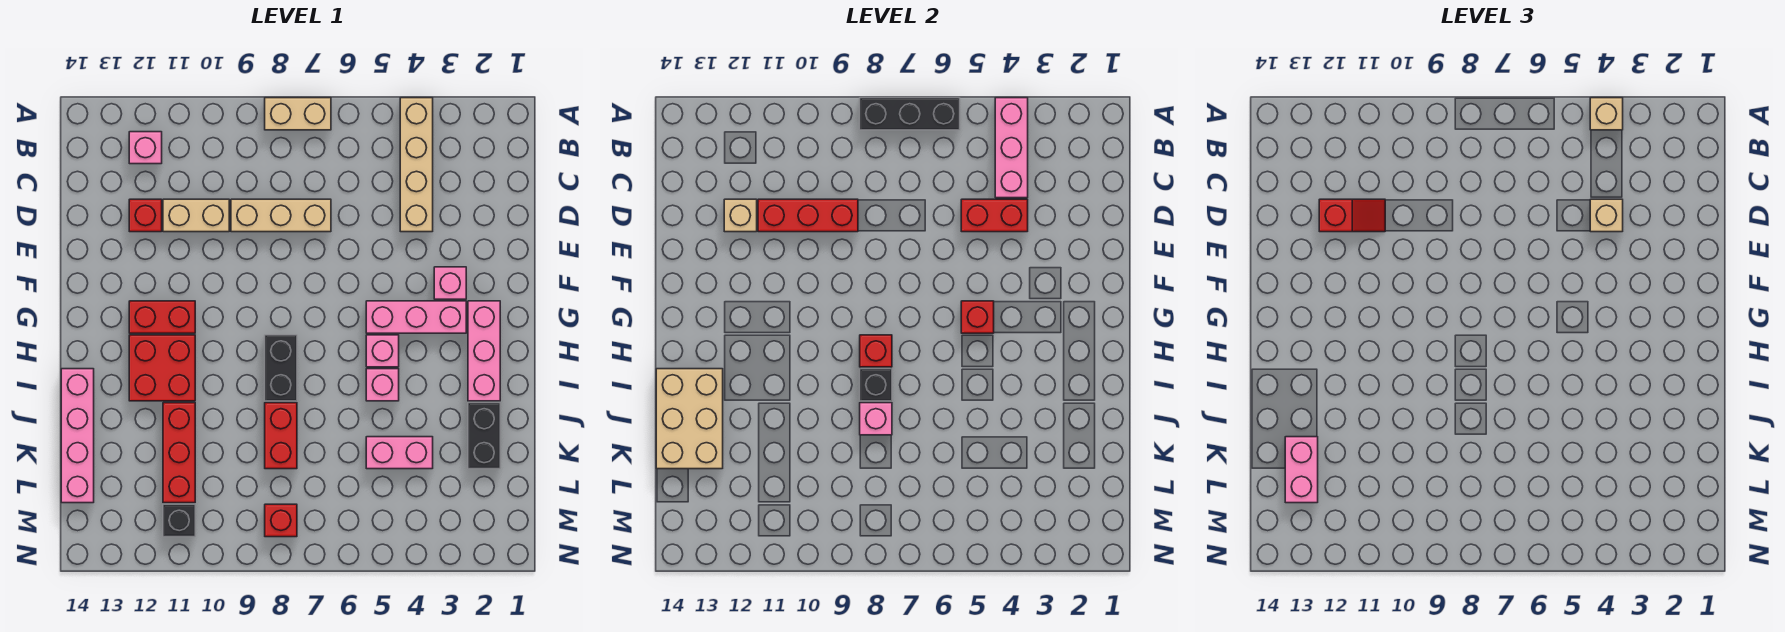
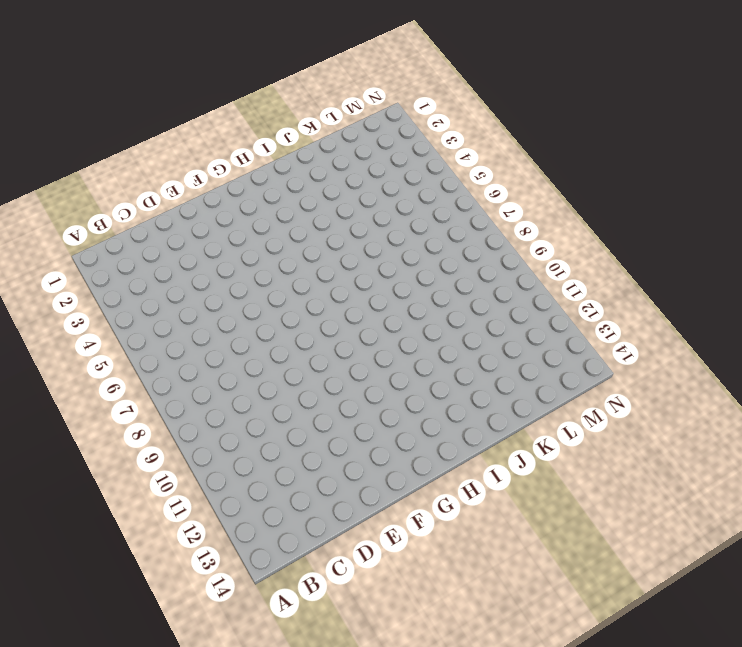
none -> tan brick A4:D4 level 1
none -> tan brick A7:A8 level 1
none -> pink brick B12 level 1
none -> tan brick D7:D9 level 1

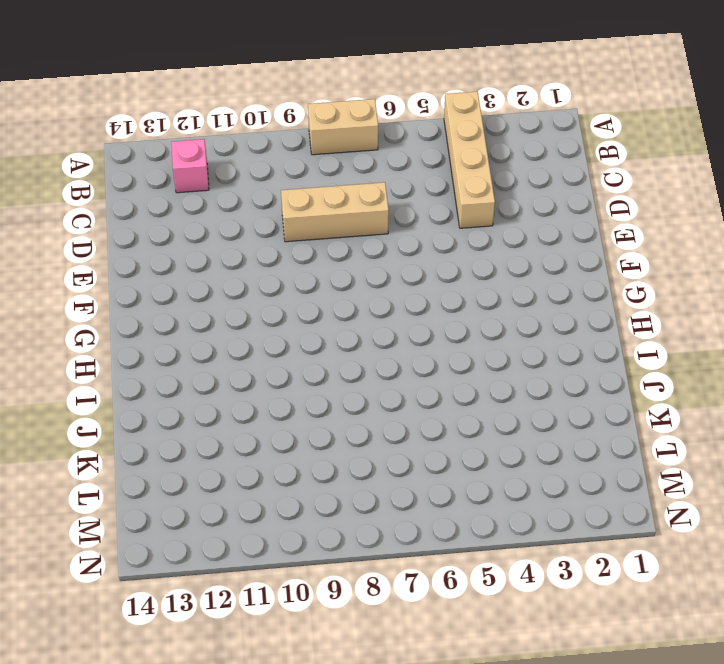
none -> tan brick D10:D11 level 1
none -> red brick D12 level 1
none -> pink brick F3 level 1
none -> pink brick G2:I2 level 1

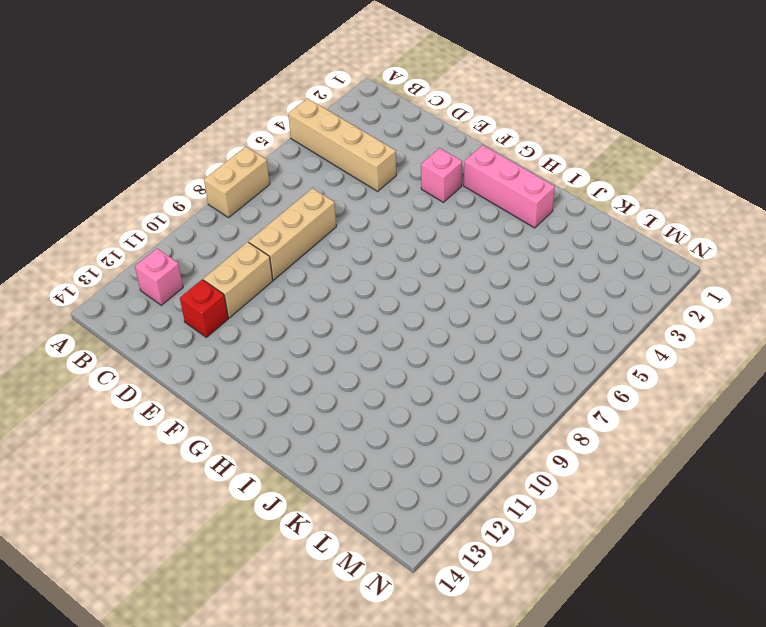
none -> pink brick G3:G5 level 1
none -> red brick G11:G12 level 1
none -> pink brick H5 level 1
none -> black brick H8:I8 level 1

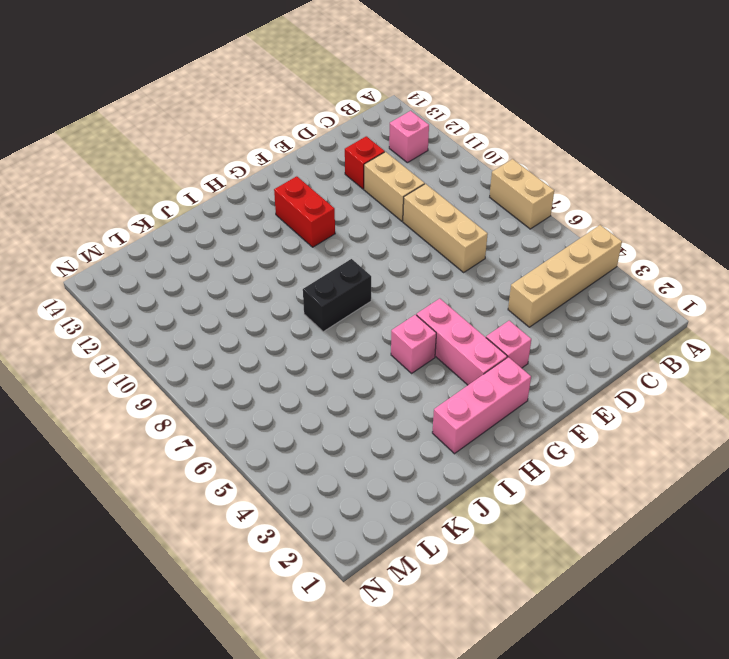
none -> red brick H11:I12 level 1
none -> pink brick I5 level 1
none -> pink brick I14:L14 level 1
none -> black brick J2:K2 level 1

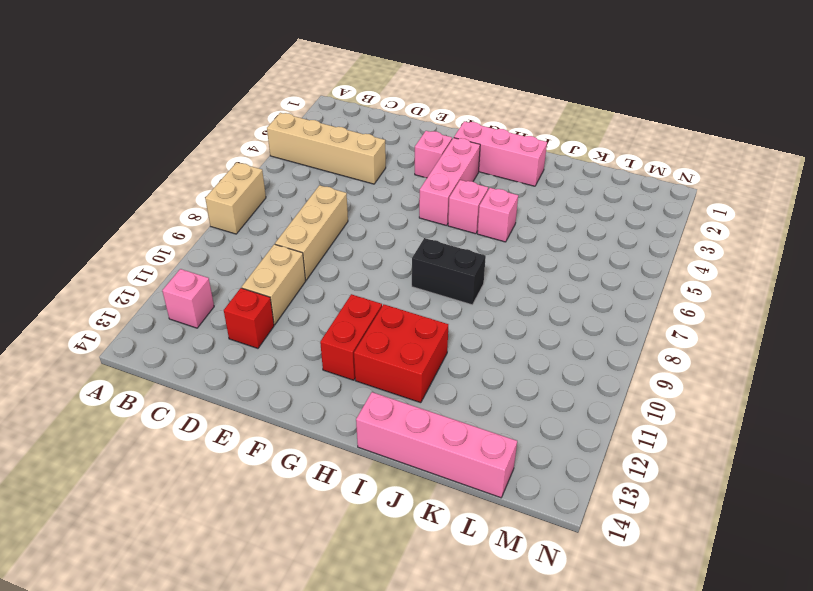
none -> black brick J2:K2 level 1
none -> red brick J8:K8 level 1
none -> red brick J11:L11 level 1
none -> pink brick K4:K5 level 1

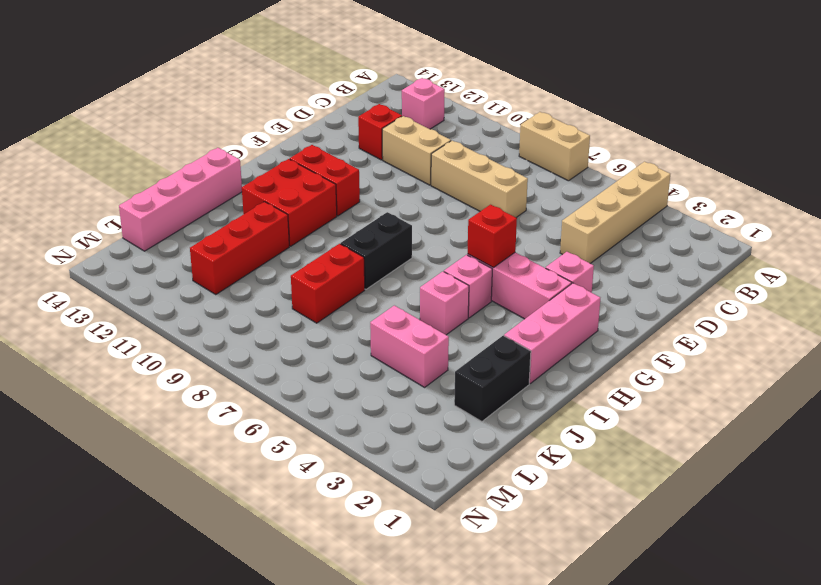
none -> red brick M8 level 1
none -> black brick M11 level 1
none -> pink brick A4:C4 level 2
none -> black brick A6:A8 level 2

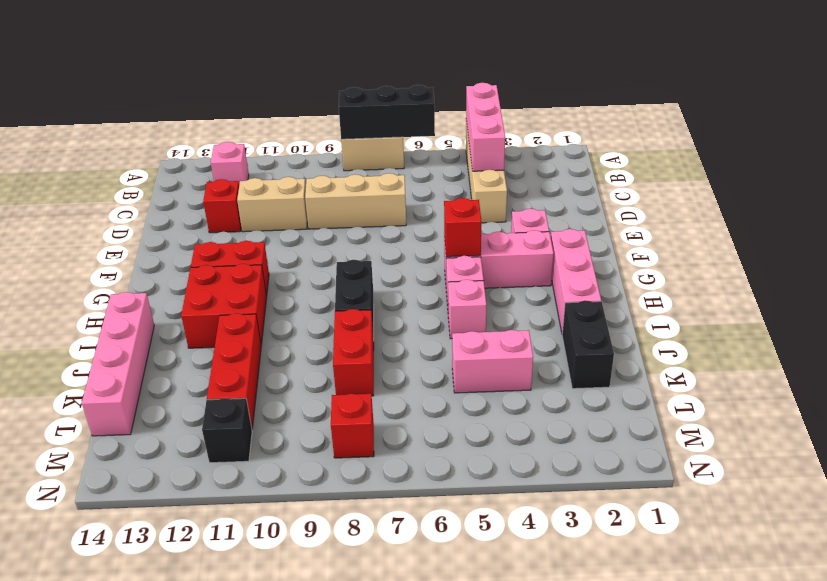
none -> red brick D4:D5 level 2
none -> red brick D9:D11 level 2
none -> tan brick D12 level 2
none -> red brick H8 level 2

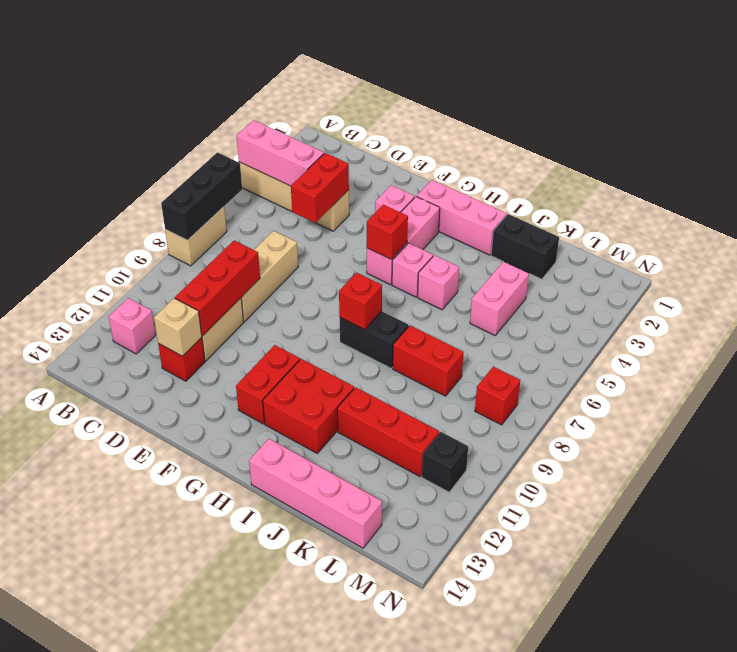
none -> black brick I8 level 2
none -> tan brick I13:K14 level 2
none -> pink brick J8 level 2
none -> tan brick A4 level 3

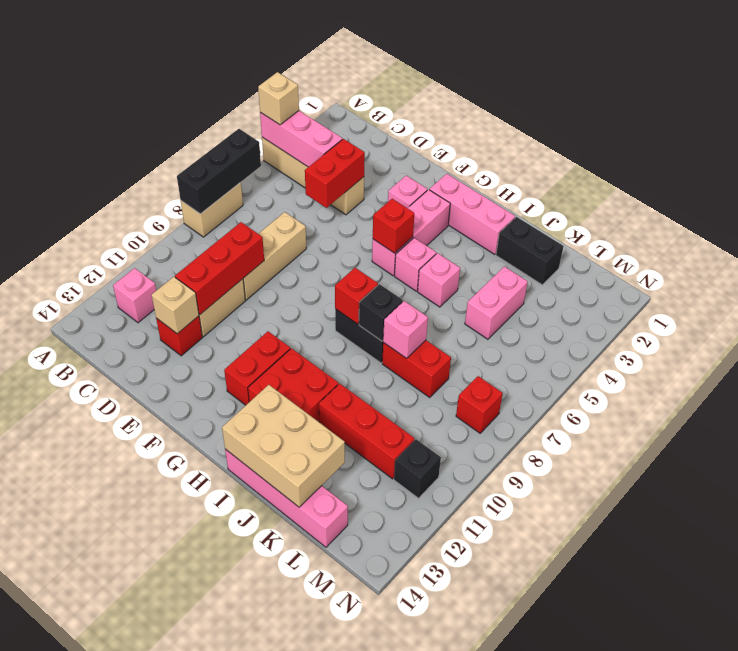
none -> tan brick D4 level 3
none -> red slope D11:D12 level 3 top 12
none -> pink brick K13:L13 level 3

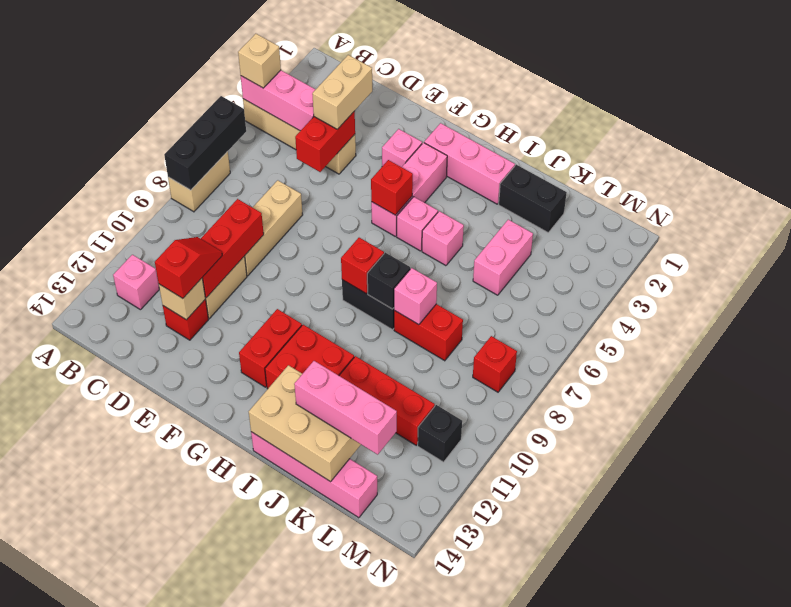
tan brick D3:D4 level 3 -> tan brick D4 level 3
pink brick J13:L13 level 3 -> pink brick K13:L13 level 3

